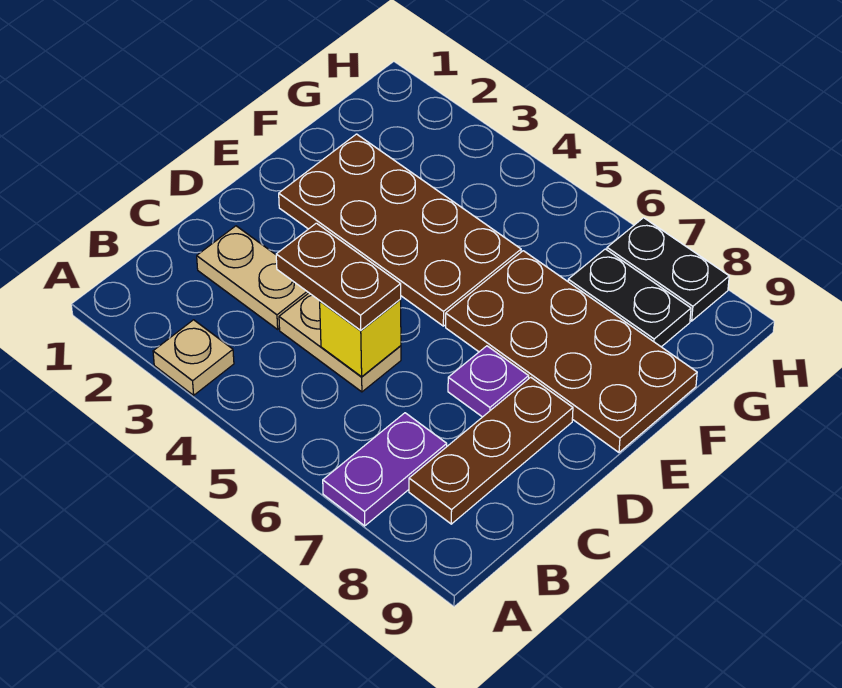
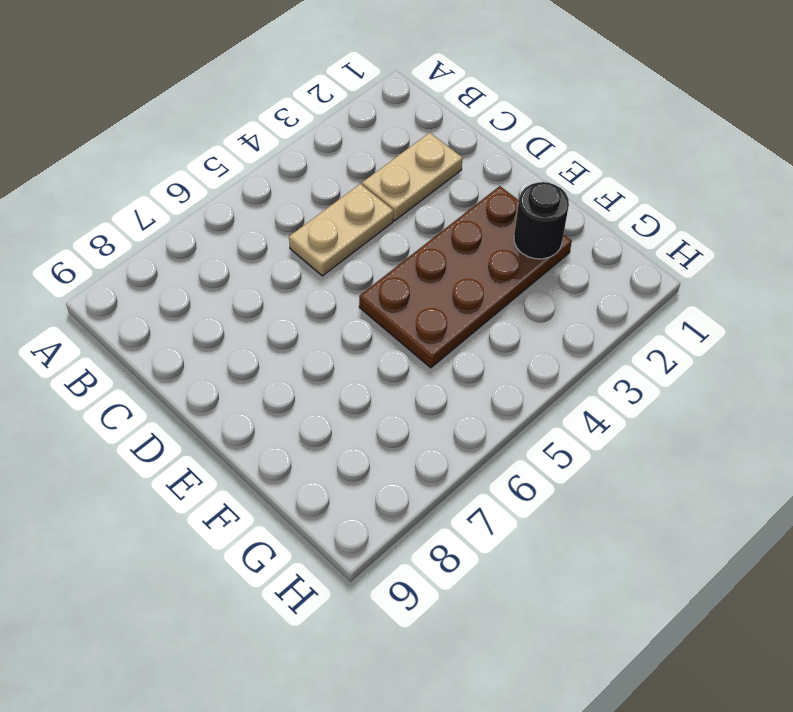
black round brick F2 level 2 -> none
none -> tan plate A3 level 1
none -> purple plate A7:B7 level 1
none -> brown plate B8:D8 level 1

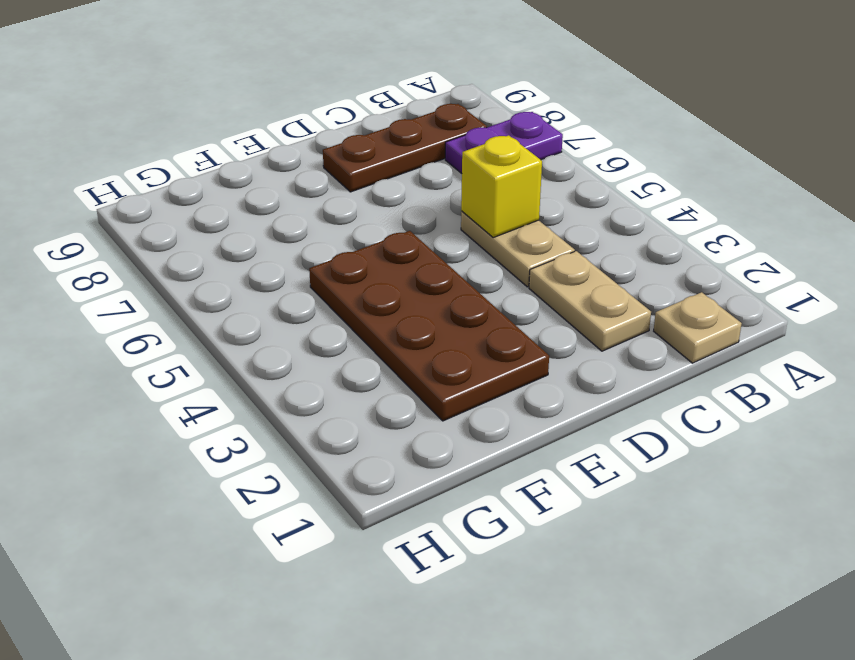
tan plate B1 level 1 -> tan plate A3 level 1
none -> purple plate D7 level 1
none -> brown plate E6:F9 level 1
none -> black plate G7:G8 level 1

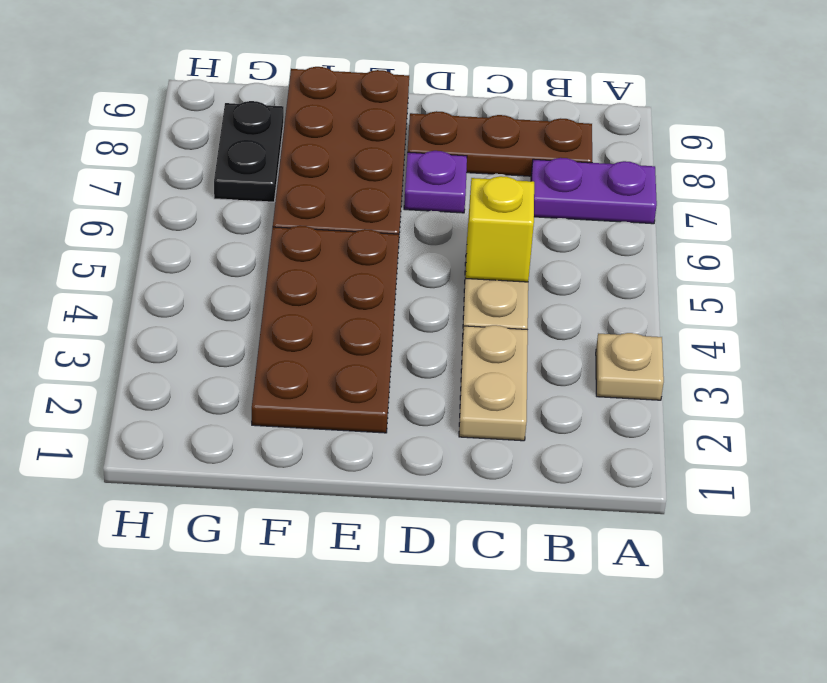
none -> black plate H7:H8 level 1
none -> brown plate C4:C5 level 3

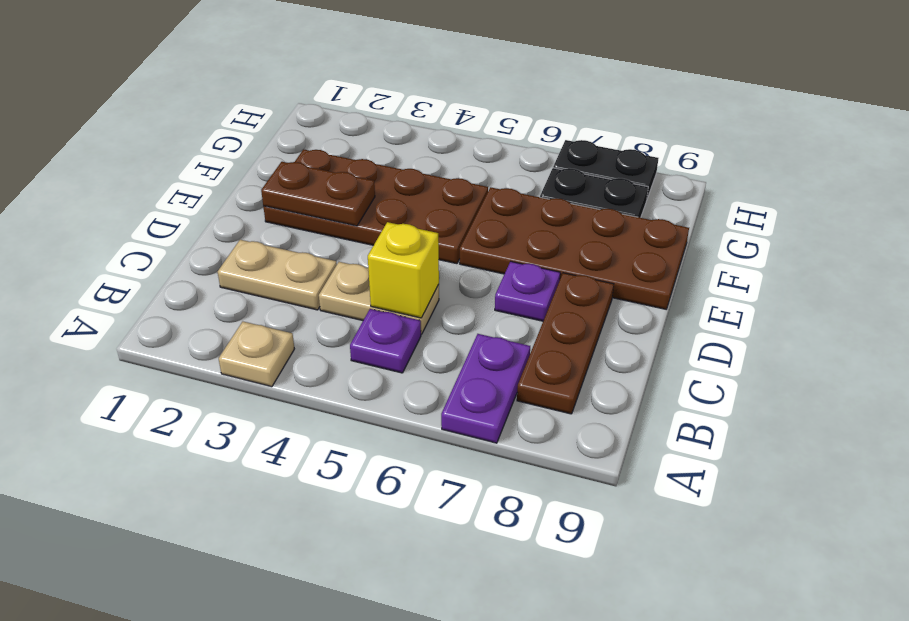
purple plate B5 level 1 -> none
brown plate E2:E3 level 2 -> brown plate C4:C5 level 3

